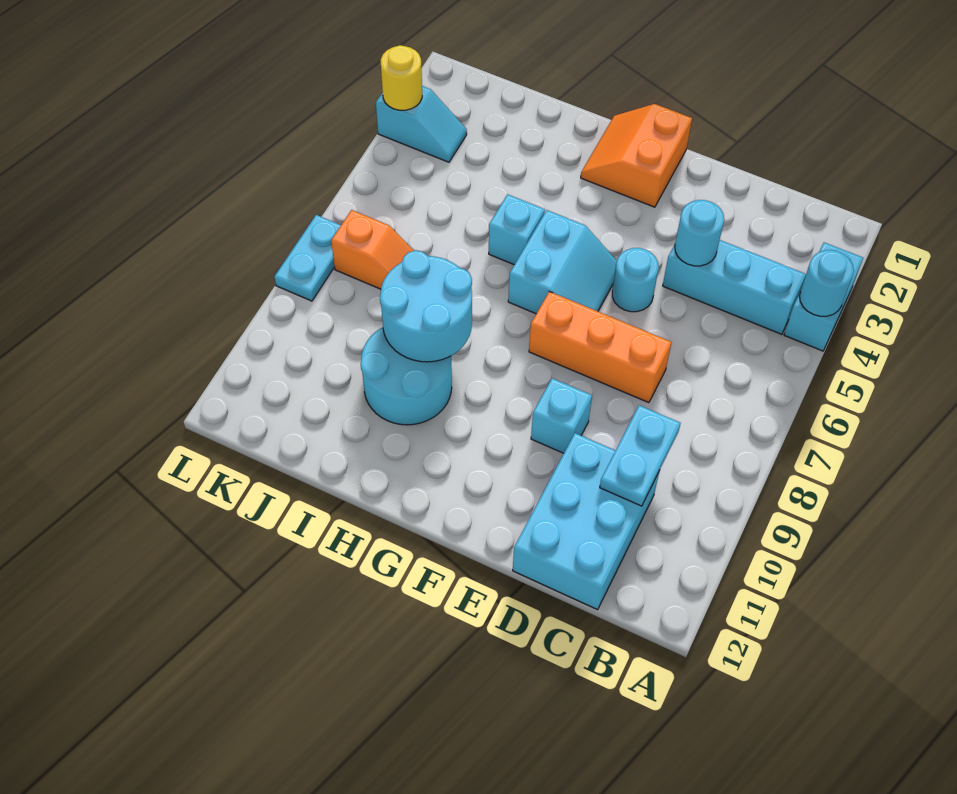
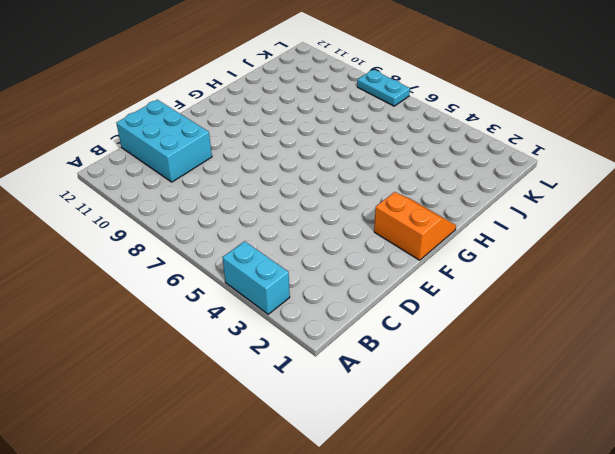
none -> cyan brick B4:D4 level 1
none -> orange brick D7:F7 level 1
none -> cyan round brick E5 level 1

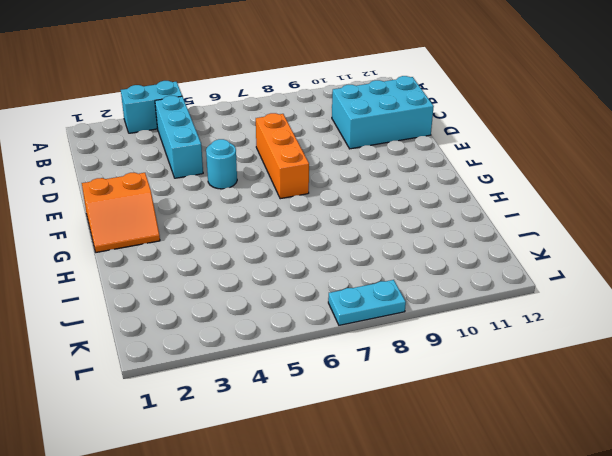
none -> cyan brick E9 level 1
none -> cyan slope F5:G6 level 1 top G
none -> cyan brick H5 level 1

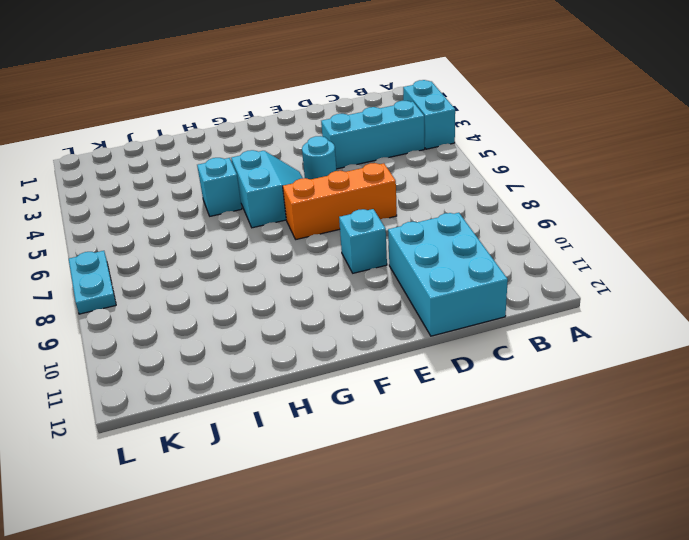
none -> orange slope F1:G2 level 1 top F
none -> cyan round brick H9:I10 level 1
none -> orange slope J7:K7 level 1 top K

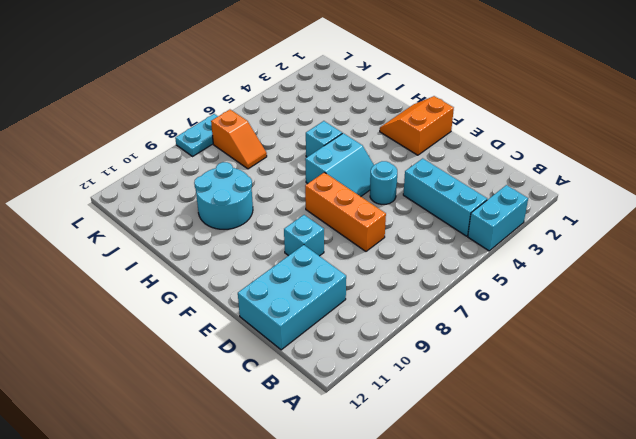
none -> cyan slope K3:L3 level 1 top L
none -> cyan round brick A4 level 2
none -> cyan plate C9:C10 level 2

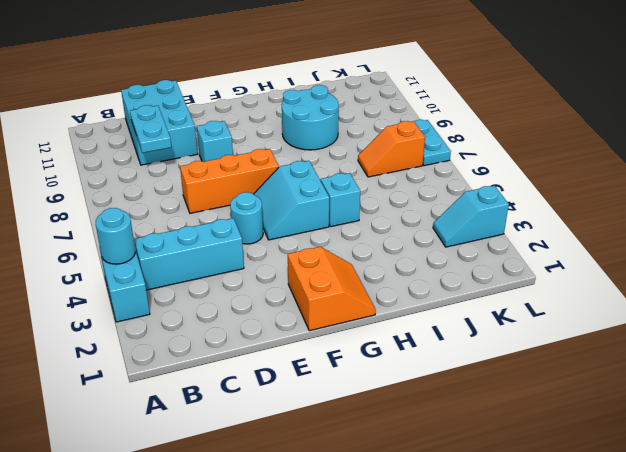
none -> cyan round brick D4 level 2
none -> cyan round brick H8:I9 level 2
none -> yellow round brick L3 level 2

